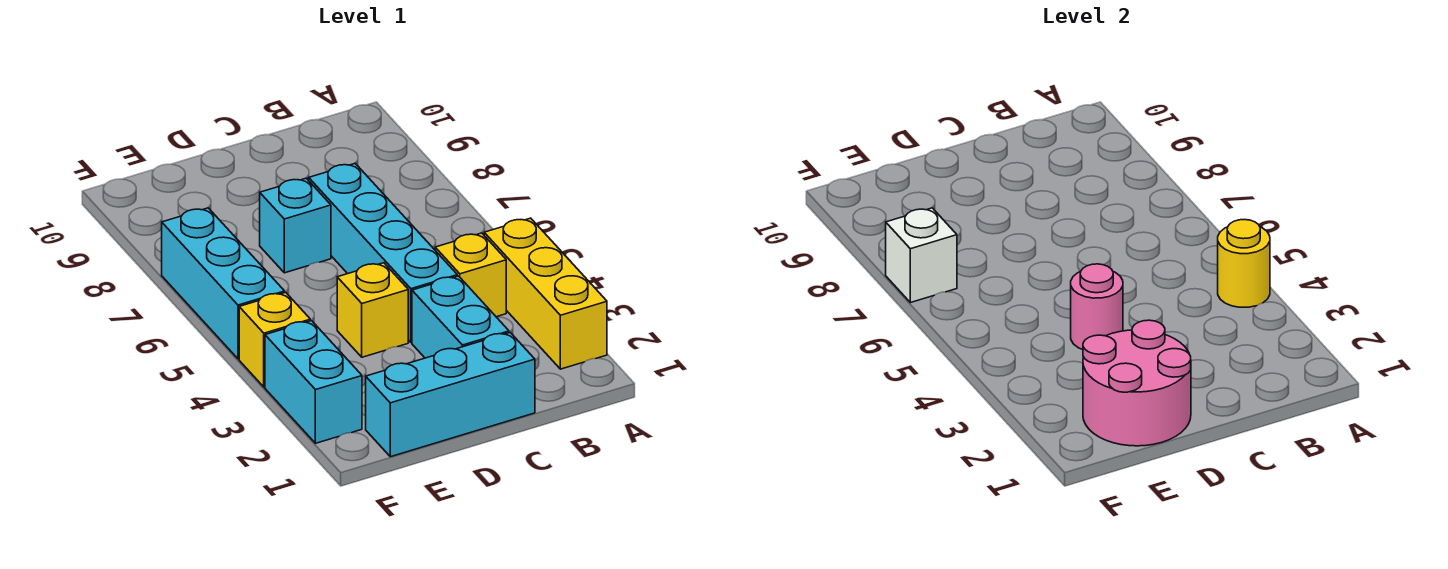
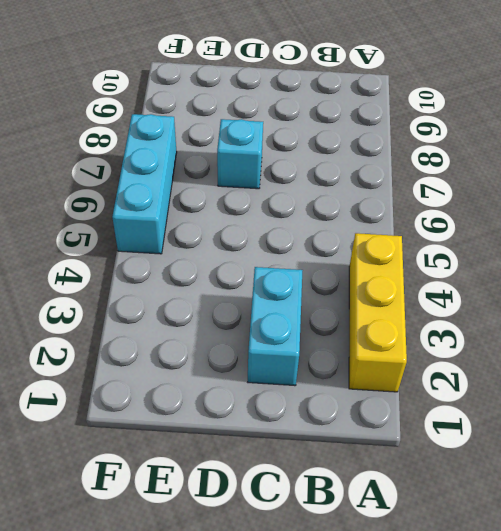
none -> yellow brick B4 level 1
none -> cyan brick C1:E1 level 1
none -> cyan brick C4:C7 level 1

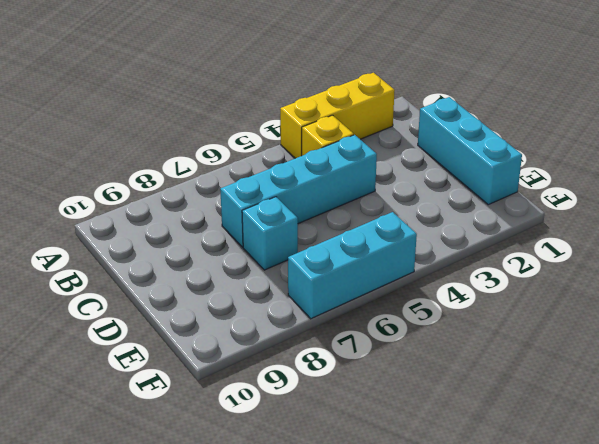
none -> cyan brick C2:C3 level 1
none -> yellow brick D4 level 1
none -> cyan brick F2:F3 level 1

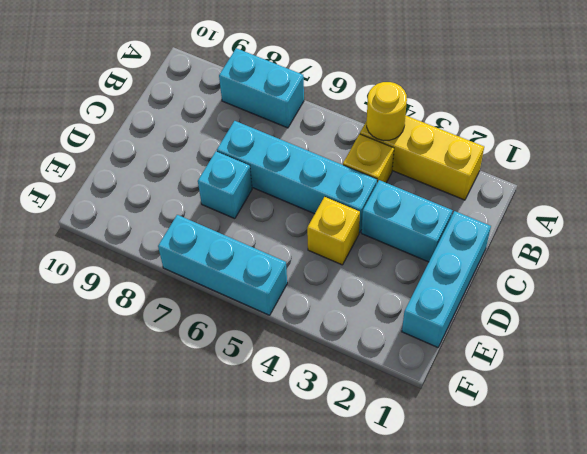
cyan brick A7:A8 level 1 -> cyan brick F2:F3 level 1
none -> yellow brick F4 level 1
none -> pink round brick D1:E2 level 2
none -> pink round brick D4 level 2

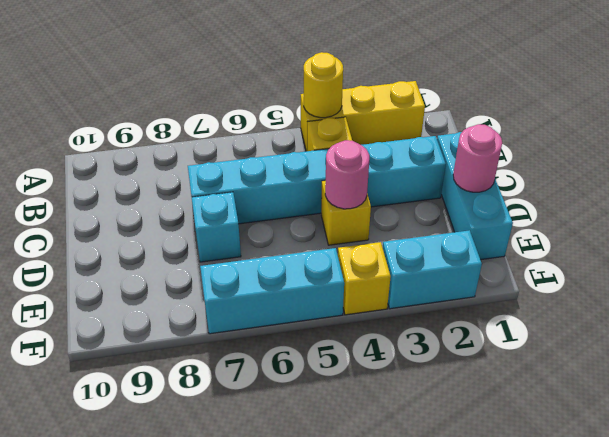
pink round brick D1 level 2 -> pink round brick D1:E2 level 2
none -> white brick F7 level 2

